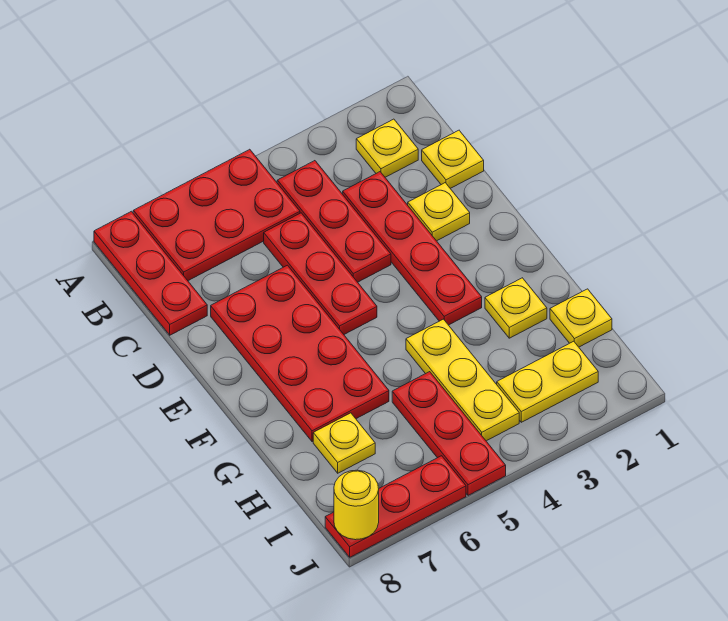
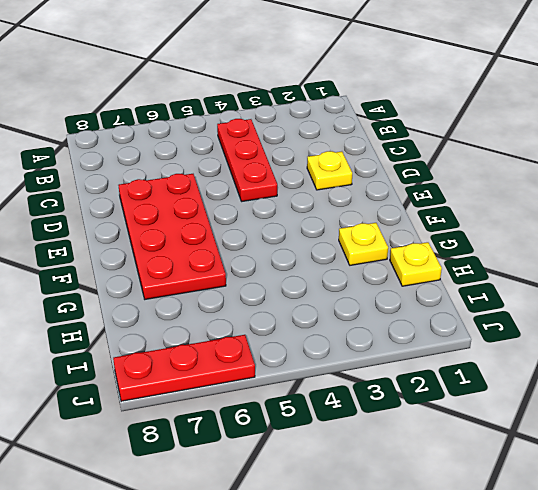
none -> red plate A5:B7 level 1
none -> red plate A8:C8 level 1
none -> yellow plate B2 level 1

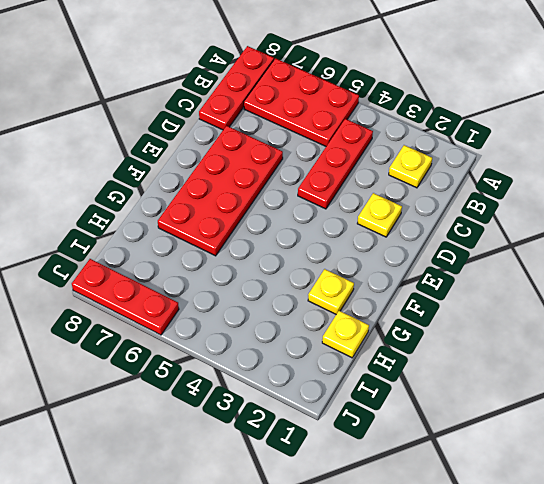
none -> yellow plate C1 level 1
none -> red plate C3:F3 level 1
none -> red plate C5:E5 level 1

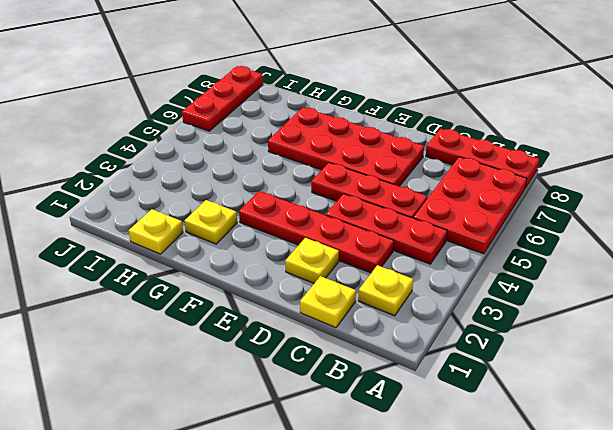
none -> yellow plate G4:I4 level 1
none -> red plate H5:J5 level 1
none -> yellow plate H7 level 1

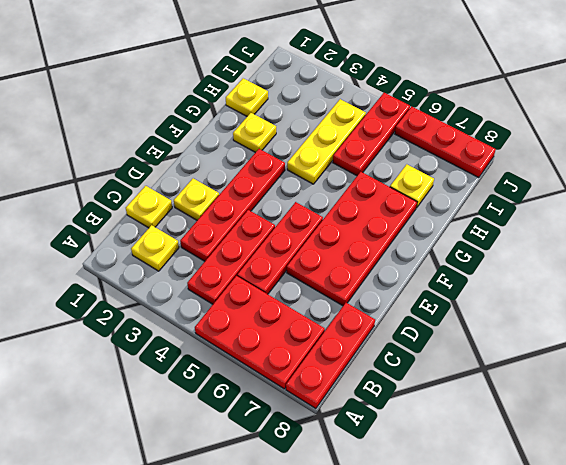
none -> yellow plate I2:I3 level 1
none -> yellow round brick J8 level 2

